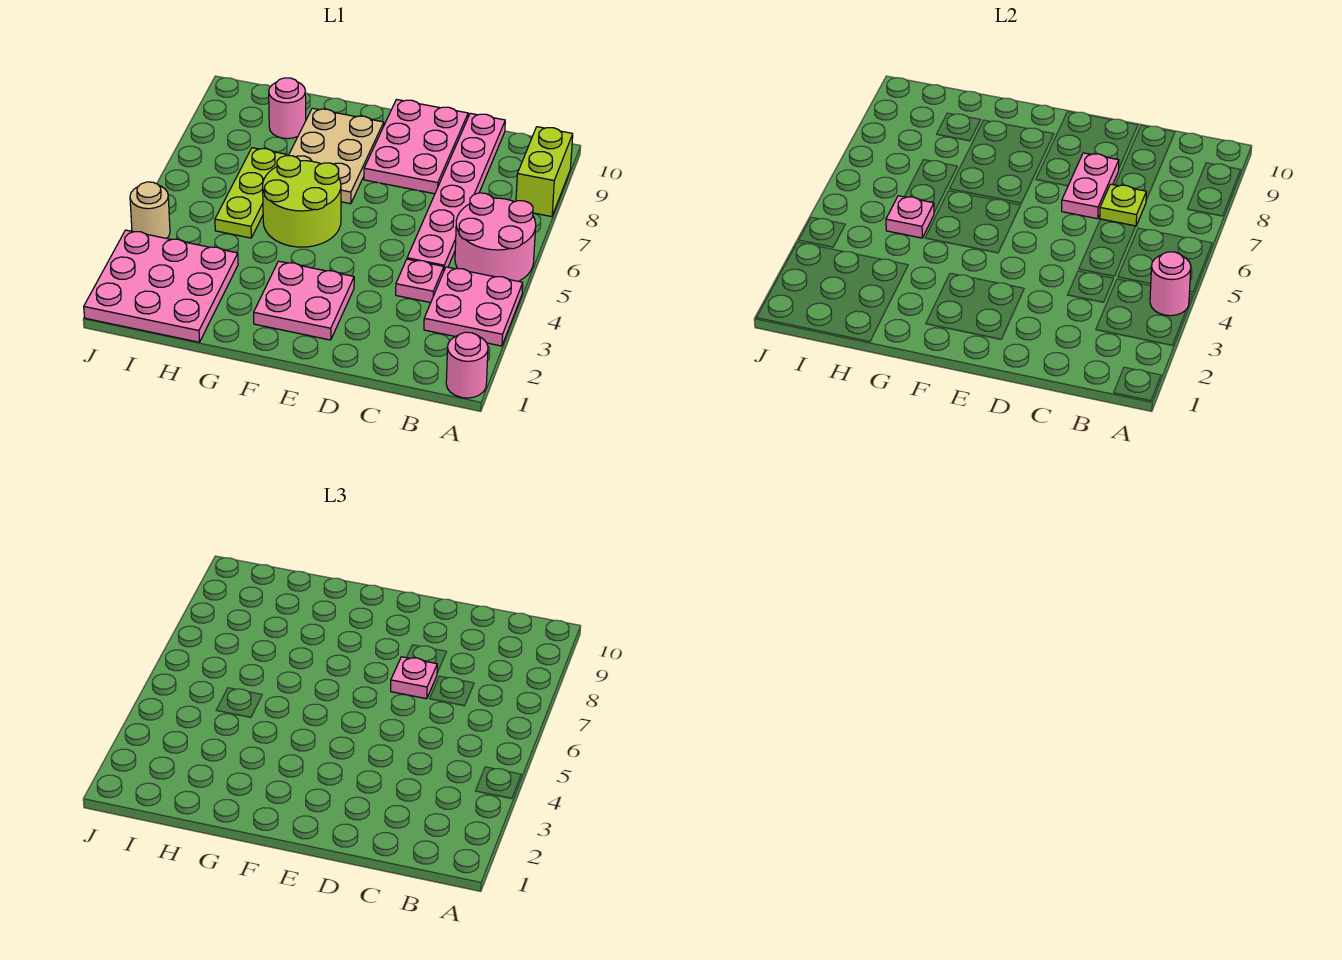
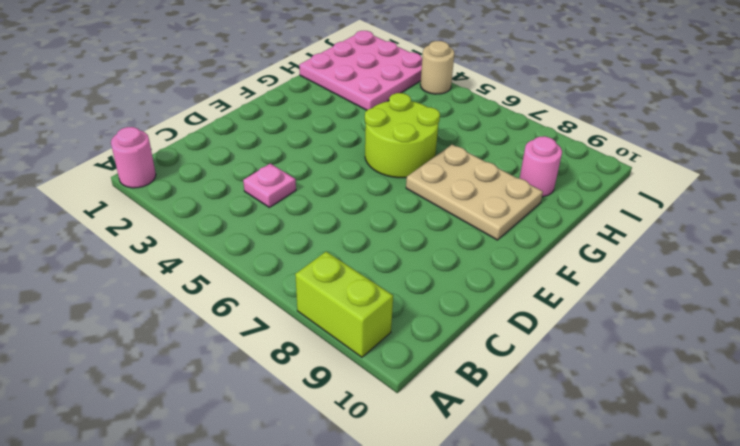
none -> pink plate A3:B4 level 1
none -> pink round brick A5:B6 level 1
none -> pink plate C5:C10 level 1

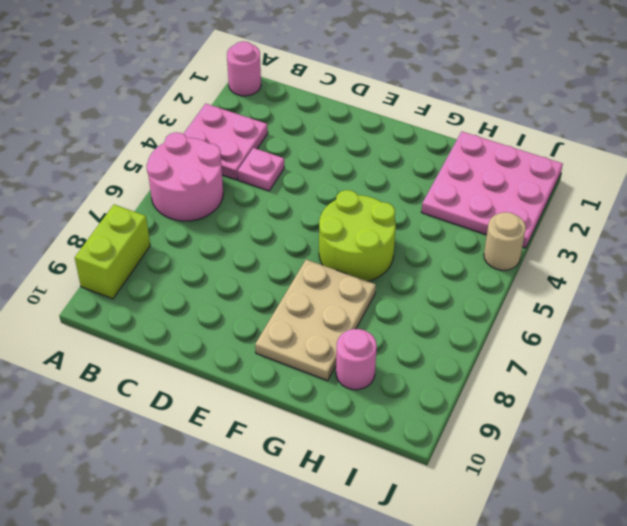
none -> pink plate C5:C10 level 1
none -> pink plate D8:E10 level 1
none -> pink plate E2:F3 level 1

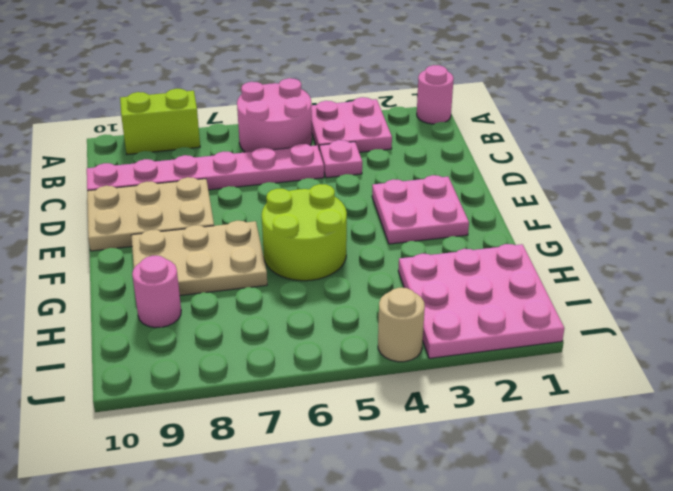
tan plate D8:E10 level 1 -> pink plate D8:E10 level 1
none -> lime plate H5:H7 level 1
none -> pink round brick A4 level 2
none -> lime plate C7 level 2

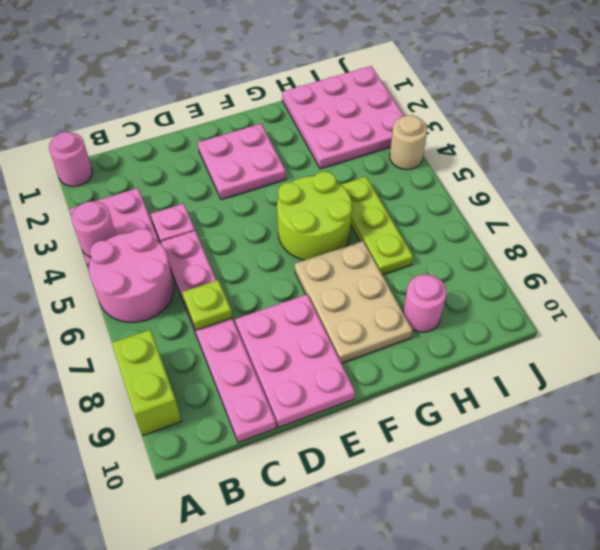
none -> pink plate D7:D8 level 2
none -> pink plate H5 level 2
none -> pink plate D7 level 3

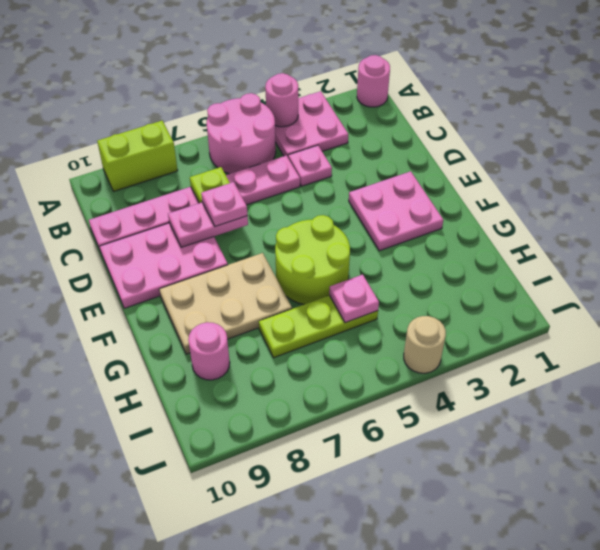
none -> pink plate H1:J3 level 1

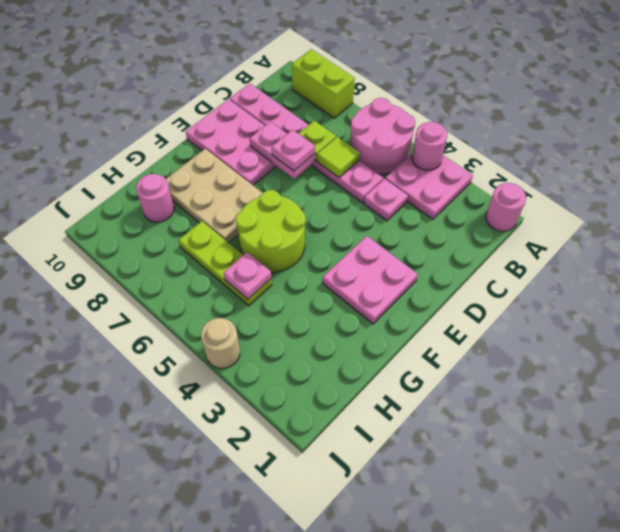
lime tile C6 level 2 -> none
none -> pink plate H1:J3 level 1

